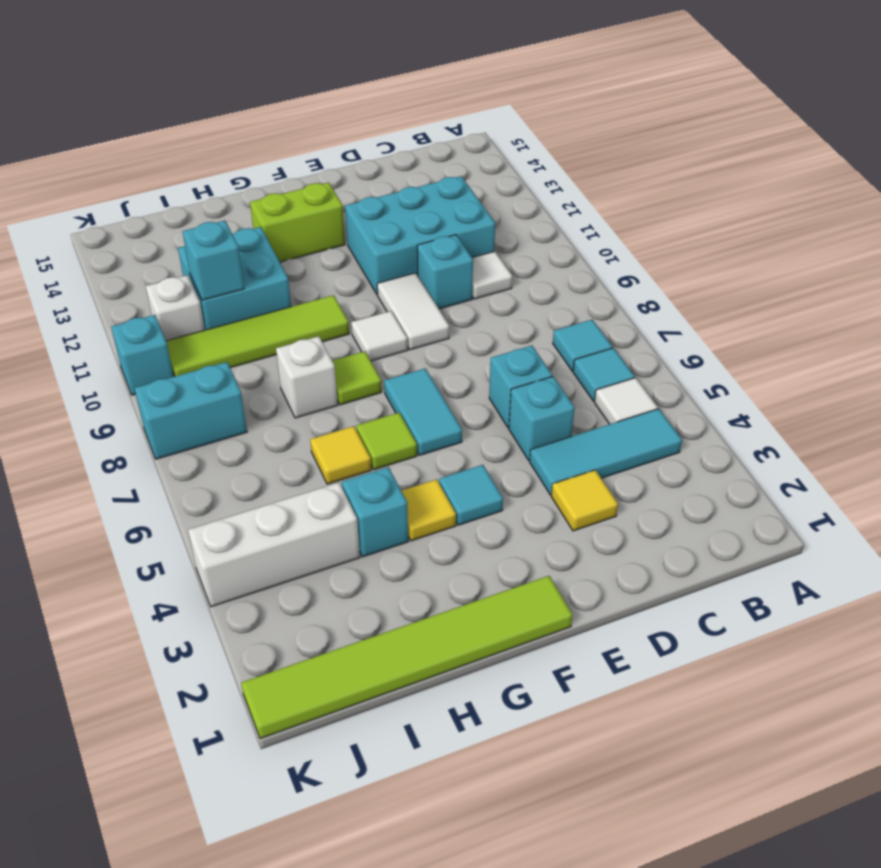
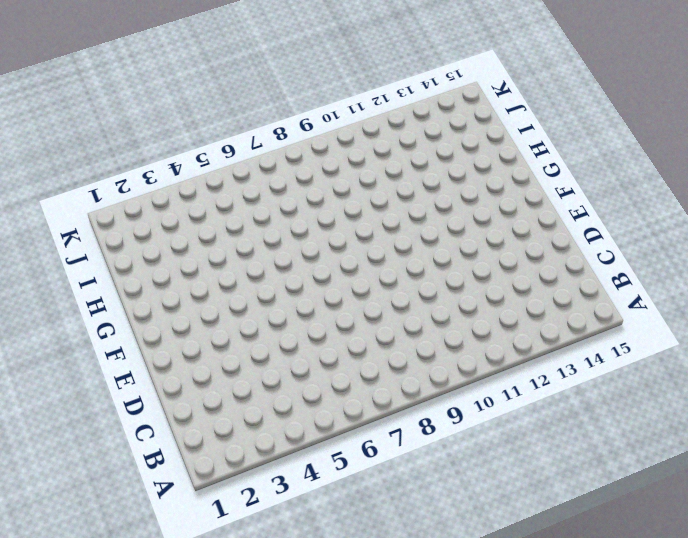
none -> cyan tile B4:D4 level 1
none -> white tile B5 level 1
none -> cyan tile B6 level 1

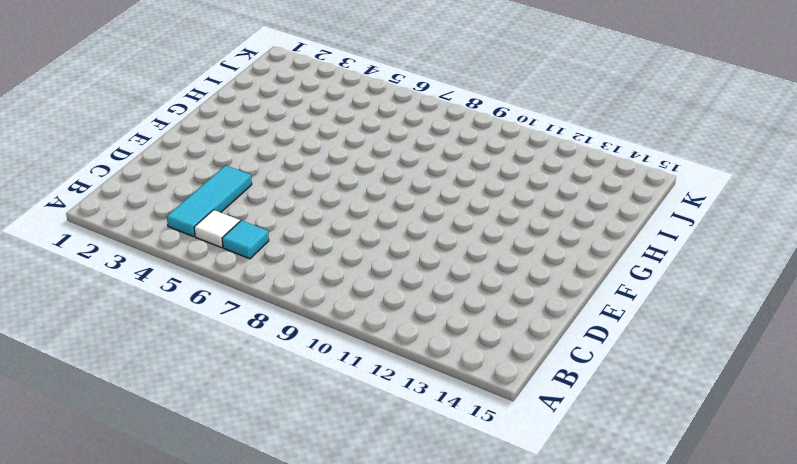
none -> cyan tile B7 level 1
none -> white tile C10 level 1
none -> cyan brick C11:E12 level 1

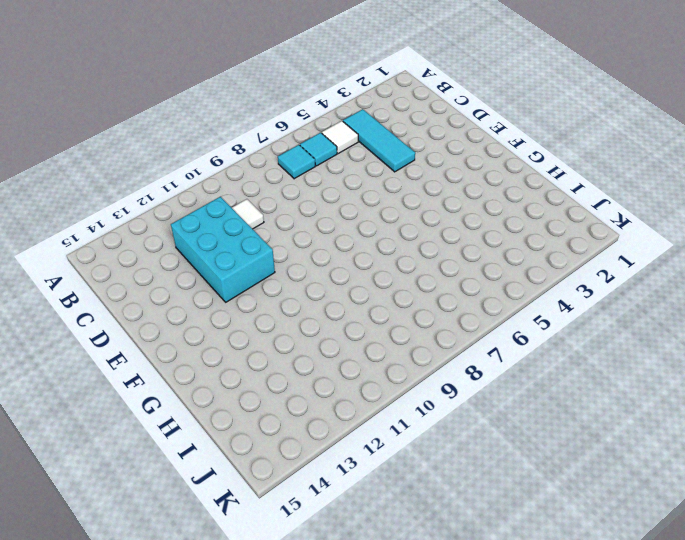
none -> yellow tile D3 level 1
none -> cyan brick D5 level 1
none -> cyan brick D6 level 1

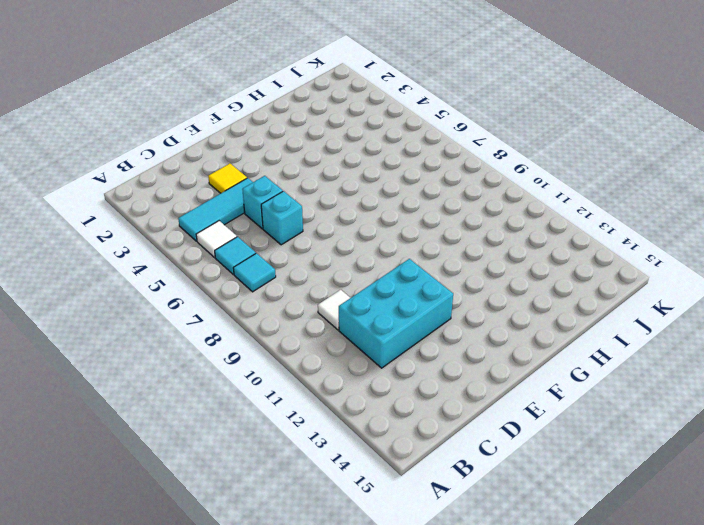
none -> cyan brick D10 level 1
none -> white tile E9:E10 level 1
none -> lime tile F1:K1 level 1

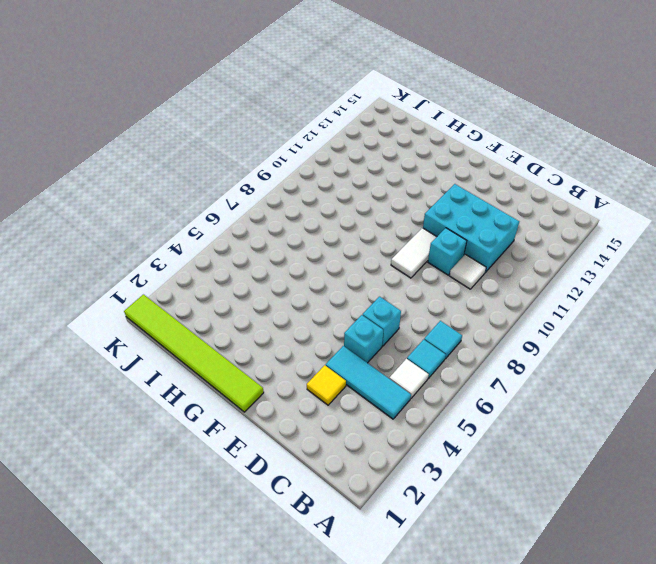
none -> cyan tile F4 level 1
none -> cyan tile F6:F7 level 1
none -> white tile F9 level 1

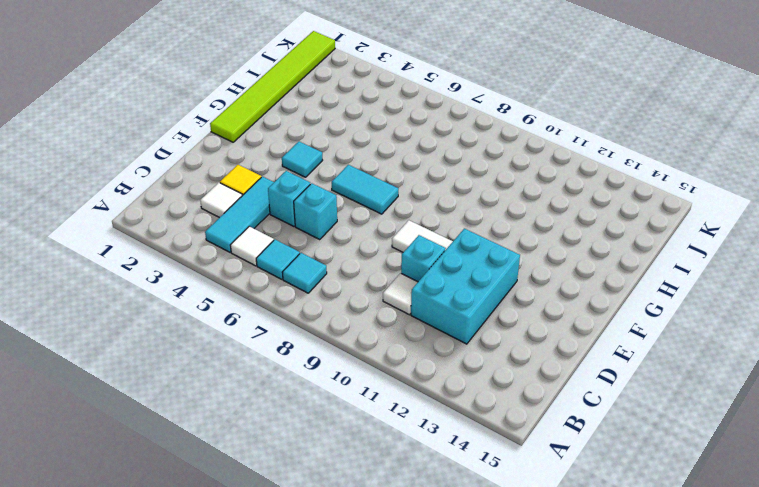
white tile C3 level 1 -> white tile F9 level 1
none -> lime brick F13:G13 level 1
none -> yellow tile G4 level 1
none -> lime tile G6 level 1

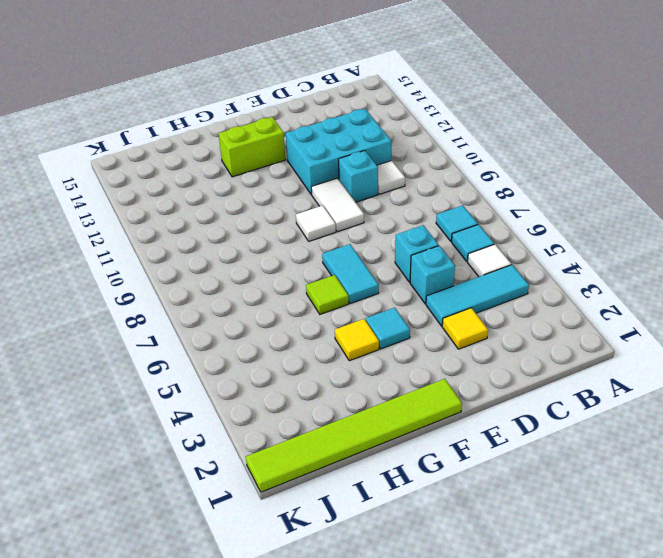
none -> lime tile G8 level 1
none -> lime tile G10:J10 level 1
none -> cyan brick H4 level 1

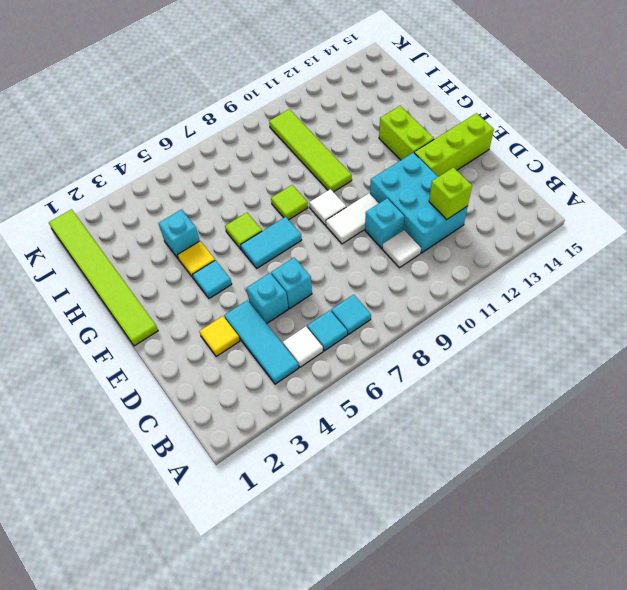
lime brick C12 level 2 -> none
lime brick E13:E15 level 1 -> none
none -> yellow tile H6 level 1
none -> white brick H8 level 1
none -> cyan brick H11:I12 level 1

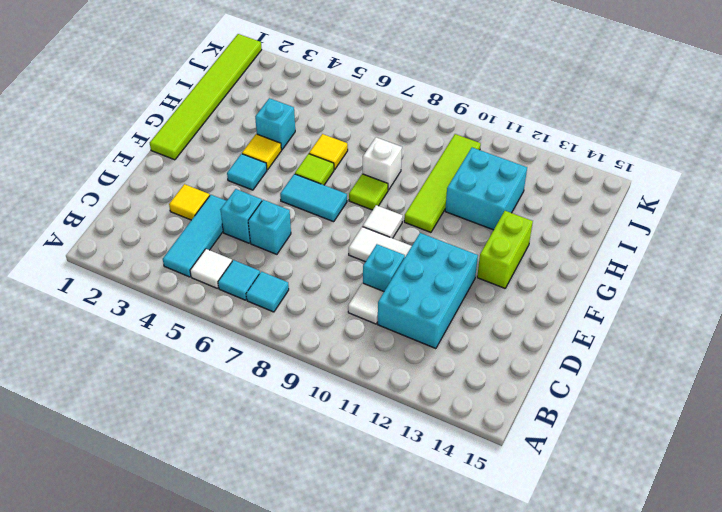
none -> white brick I4:K4 level 1
none -> cyan brick J8:K8 level 1
none -> white brick J11 level 1

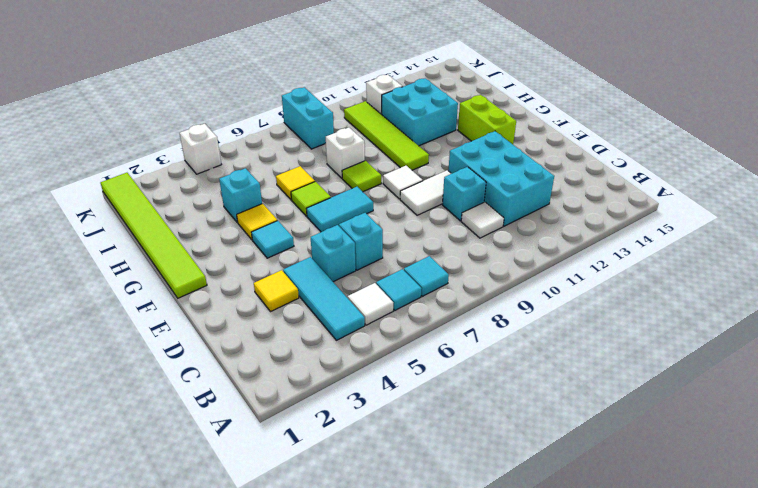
white brick K4 level 1 -> white brick I4:K4 level 1
none -> cyan brick K10 level 1
none -> cyan brick I11 level 2

